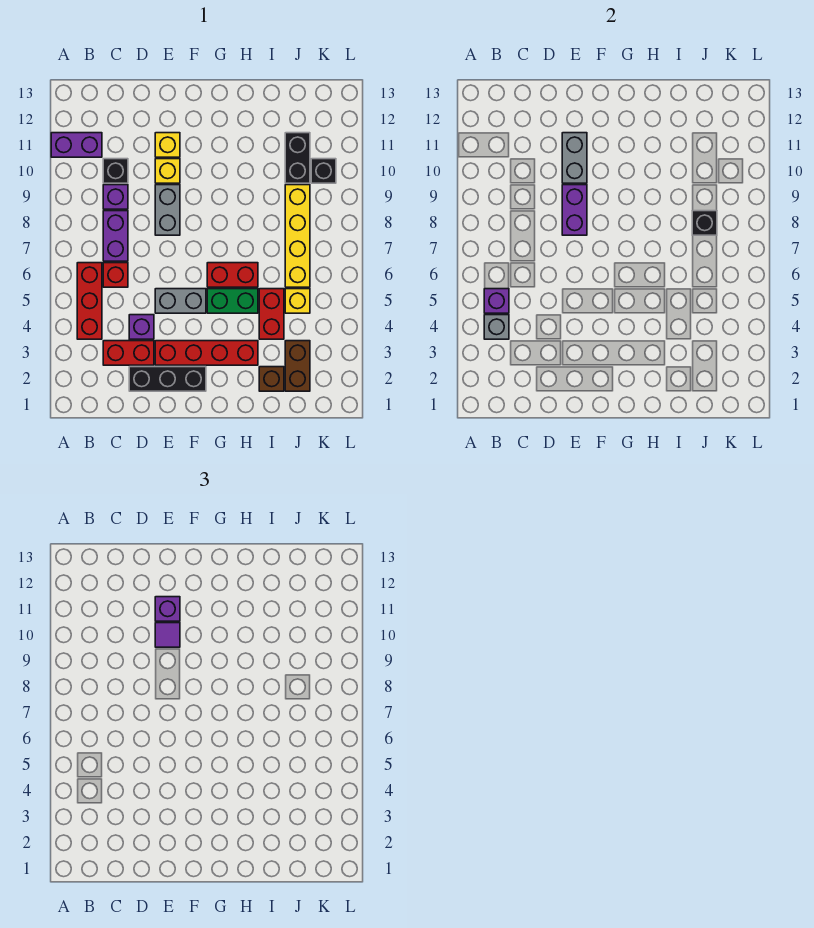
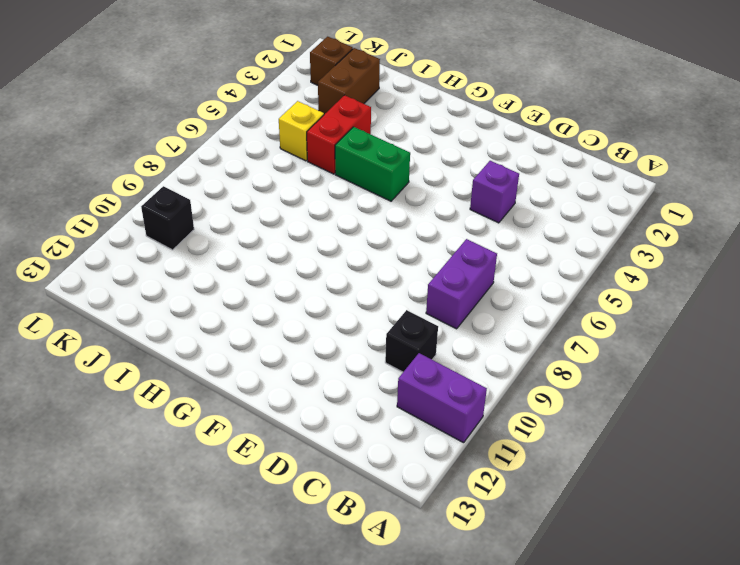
brown brick K2 level 1 -> brown brick I2 level 1
none -> red brick B4:B6 level 1
none -> red brick C3:D3 level 1
none -> red brick C6 level 1
none -> purple brick C9 level 1

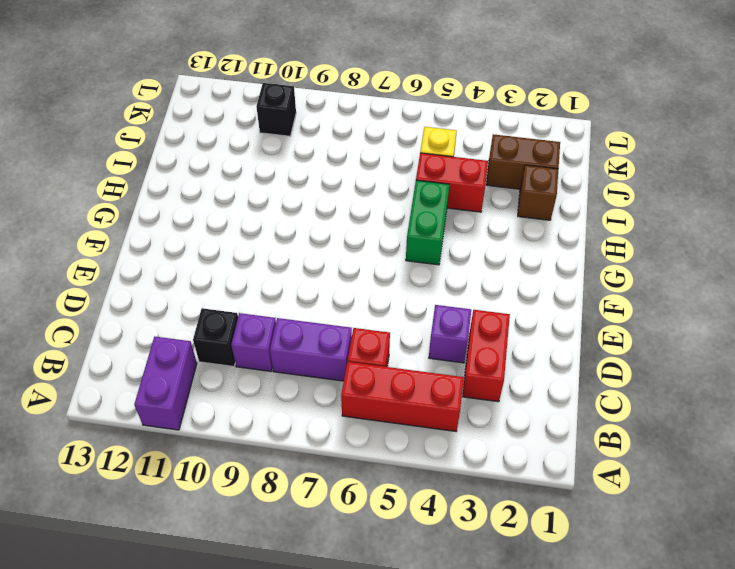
none -> black brick D2:F2 level 1
none -> red brick E3:H3 level 1
none -> grey brick E5:F5 level 1
none -> grey brick E8:E9 level 1

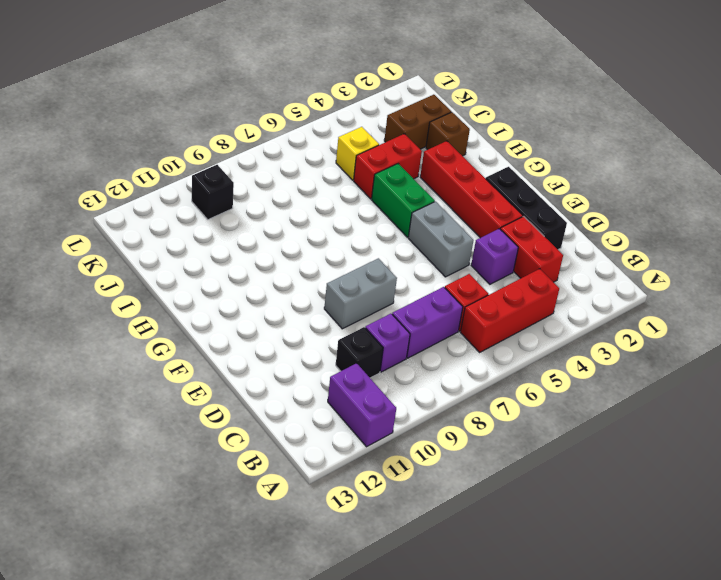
none -> yellow brick E10 level 1
none -> yellow brick E11 level 1
none -> red brick G6:H6 level 1
none -> yellow brick J6:J9 level 1

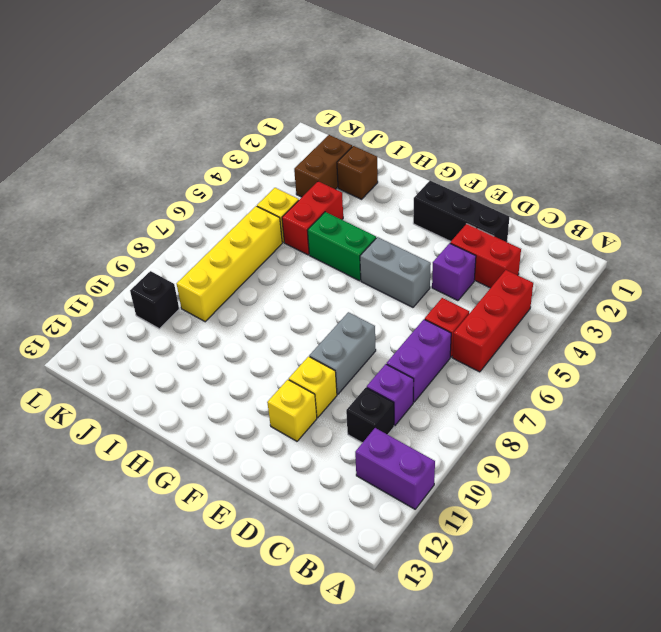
none -> red brick E3:H3 level 1
none -> red brick G6:H6 level 1
none -> black brick J10:J11 level 1
none -> grey brick B4 level 2

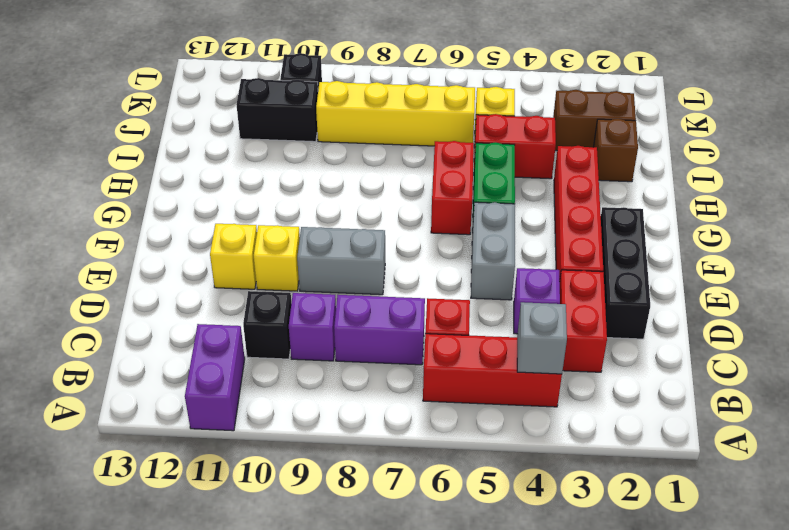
none -> purple brick B5 level 2
none -> purple brick E8:E9 level 2
none -> grey brick E10:E11 level 2
none -> black brick J8 level 2

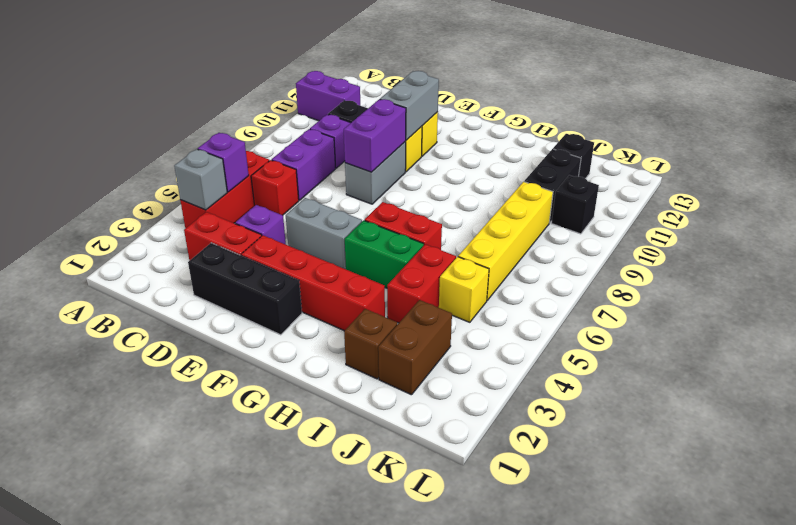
black brick J12 level 1 -> black brick J8 level 2
none -> purple tile E10 level 3
none -> purple brick E11 level 3

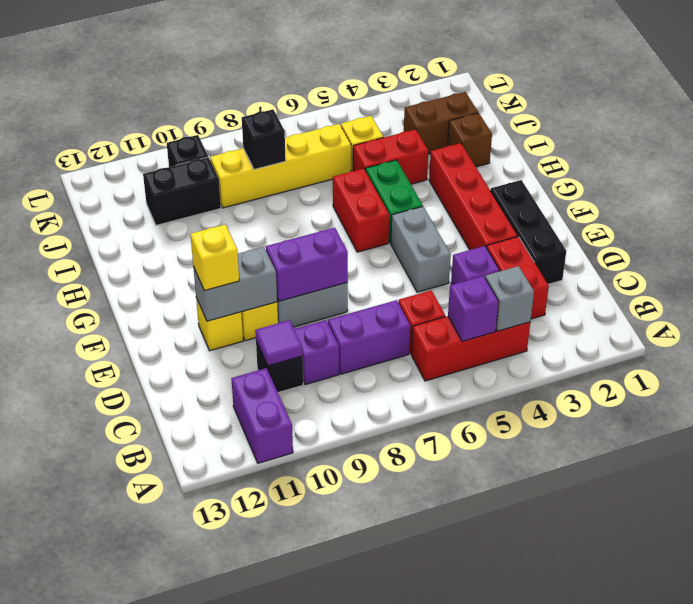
purple tile C10 level 2 -> purple tile E10 level 3
yellow brick E11 level 3 -> purple brick E11 level 3

